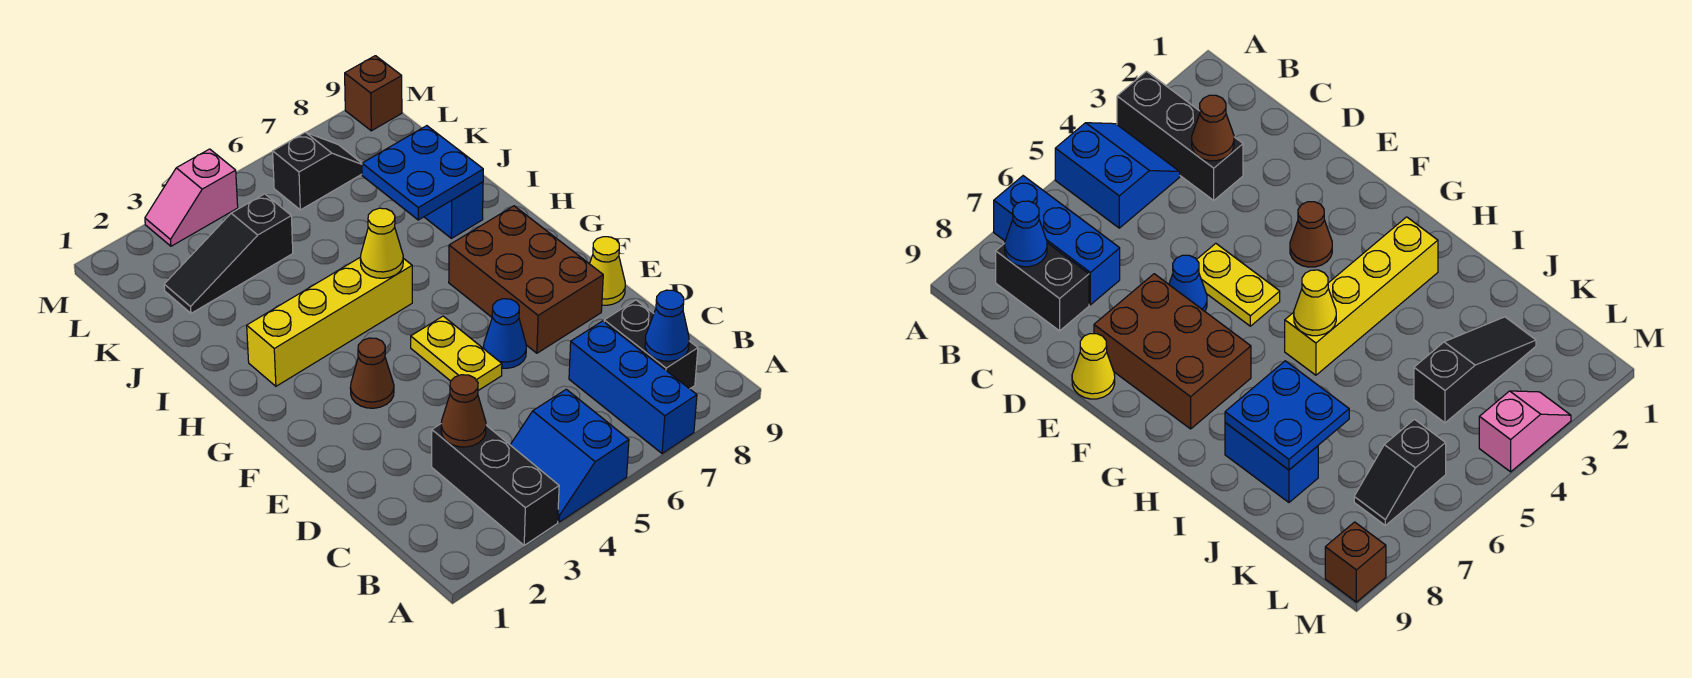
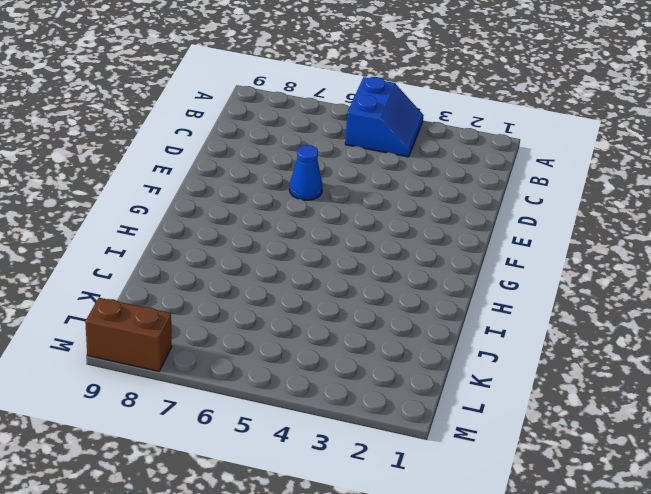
brown brick M8:M9 level 1 -> brown brick M9 level 1
none -> black brick A3:C3 level 1
none -> blue brick A7:C7 level 1
none -> black brick B8:C8 level 1

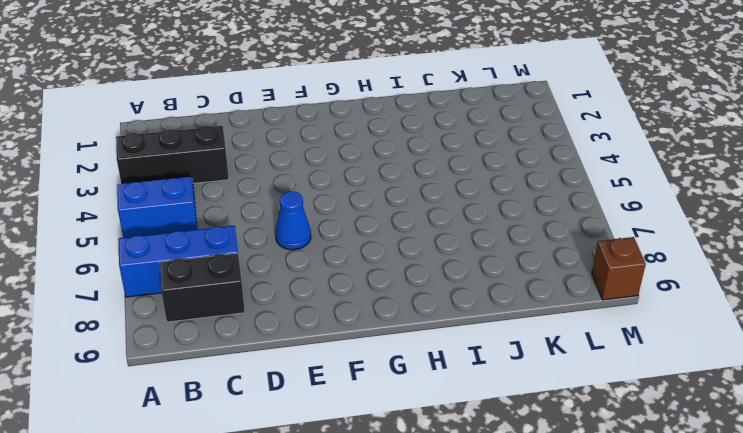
none -> yellow plate E5:F5 level 1
none -> brown brick E7:G8 level 1
none -> yellow cone E9 level 1

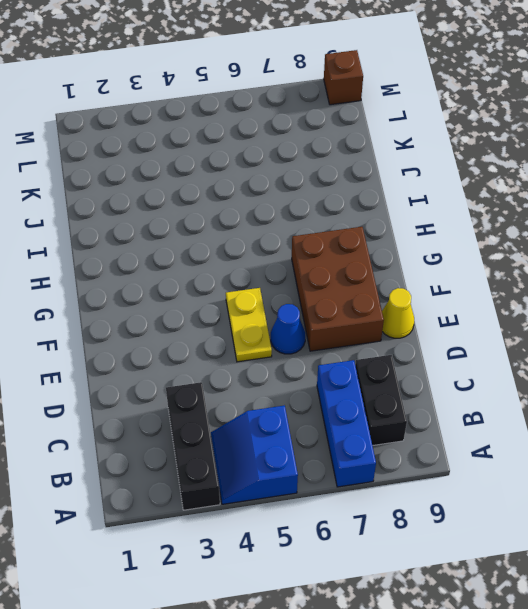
none -> brown cone F3 level 1
none -> yellow brick H2:H5 level 1
none -> blue brick I8:J8 level 1

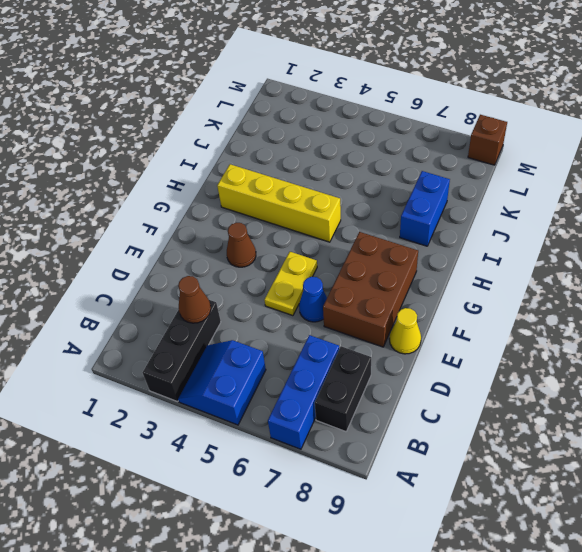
none -> black slope K2:K4 level 1 top 4
none -> black slope L6:L7 level 1 top 6
none -> pink slope M3:M4 level 1 top 4

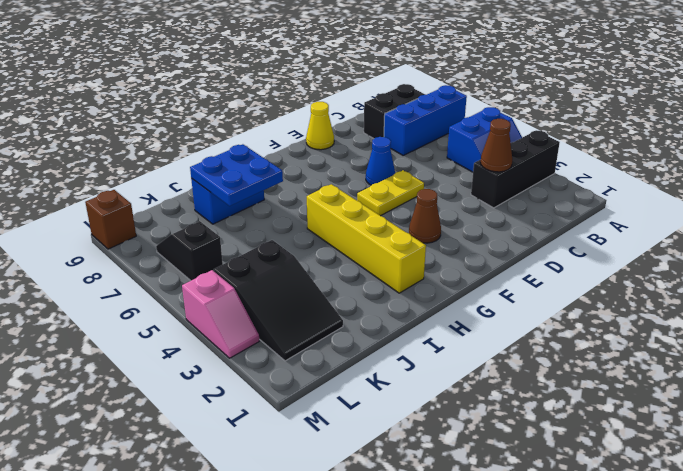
black slope K2:L4 level 1 top 4 -> black slope K2:K4 level 1 top 4
none -> brown brick E7:G8 level 1
none -> blue cone B8 level 2
none -> yellow cone H5 level 2

